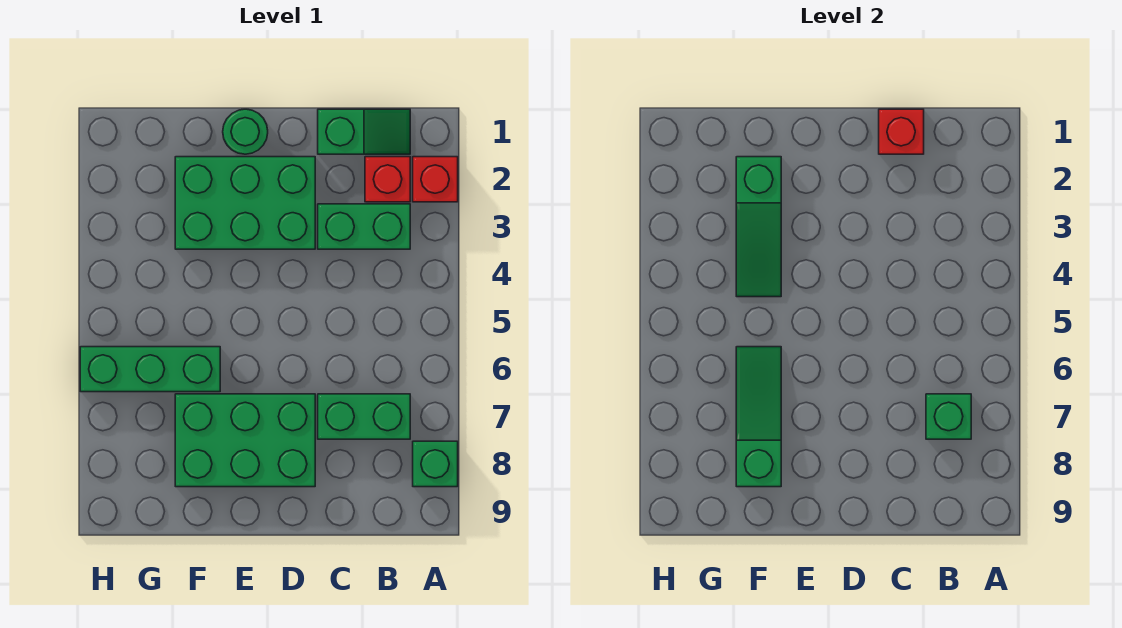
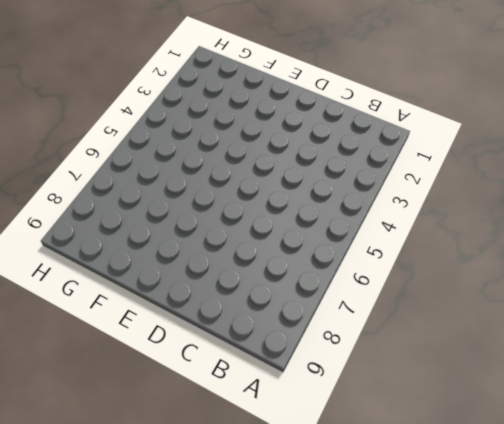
none -> red brick A2 level 1
none -> green brick A8 level 1
none -> green slope B1:C1 level 1 top C

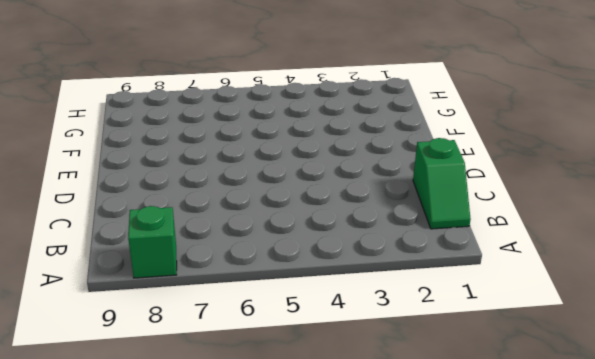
none -> red brick A2 level 1
none -> red brick B2 level 1
none -> green brick B3:C3 level 1

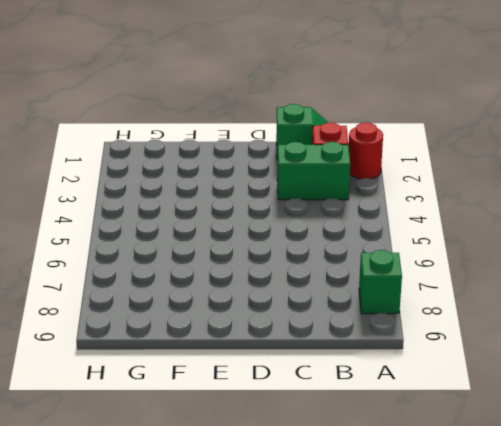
red round brick A2 level 1 -> red brick A2 level 1
none -> green brick B7:C7 level 1
none -> green brick D2:F3 level 1
none -> green brick D7:F8 level 1

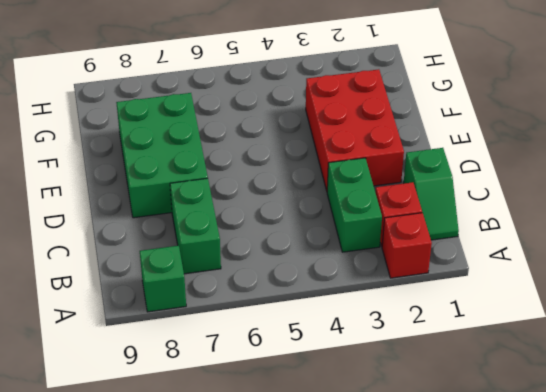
red brick D2:F3 level 1 -> green brick D2:F3 level 1
none -> green round brick E1 level 1
none -> green brick F6:H6 level 1
none -> green brick B7 level 2

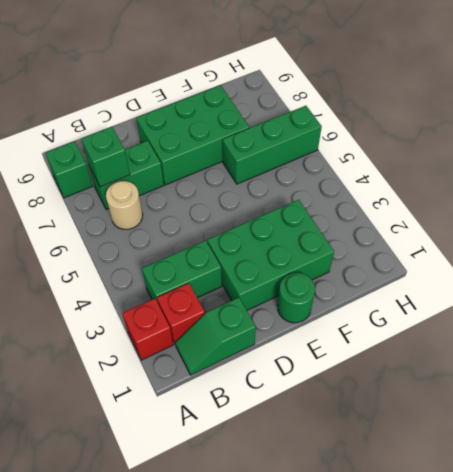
tan round brick B6 level 1 -> none
none -> red brick C1 level 2
none -> green slope F2:F4 level 2 top 2
none -> green slope F6:F8 level 2 top 8

